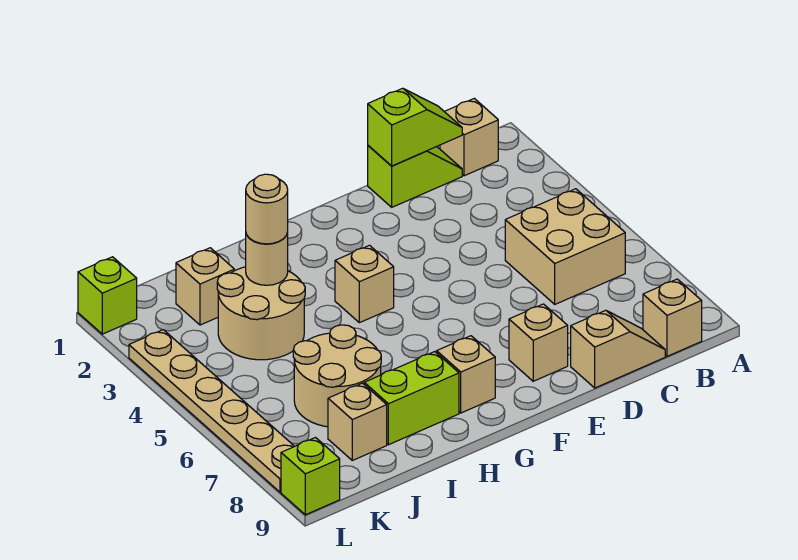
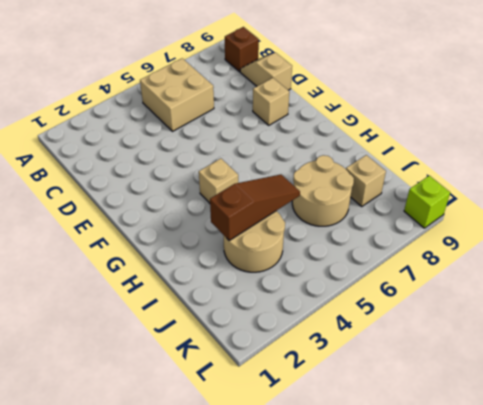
brown brick B9 level 1 -> tan brick B9 level 1
brown slope I3:I5 level 2 top 3 -> tan round brick I3 level 2
none -> tan brick B1 level 1
none -> lime slope C1:D1 level 1 top D
none -> tan brick G8 level 1

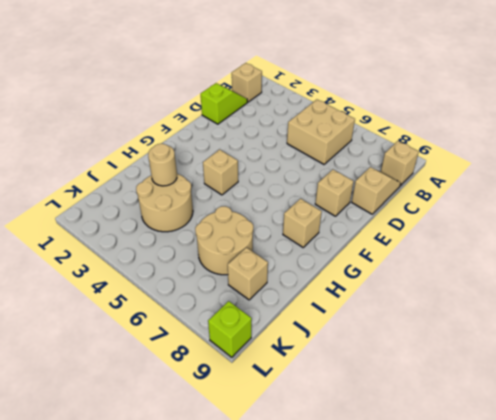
none -> lime brick H8:I8 level 1
none -> tan brick J2 level 1
none -> lime brick L1 level 1

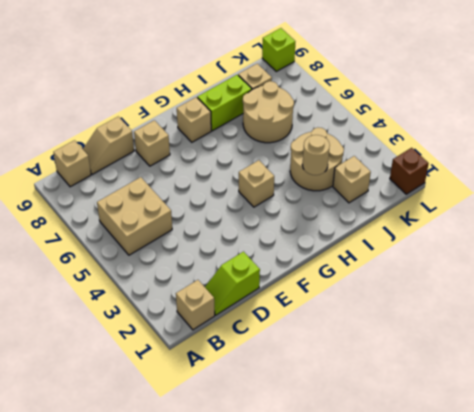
brown brick L1 level 1 -> lime brick L1 level 1
none -> tan plate L3:L8 level 1
none -> lime slope C1:D1 level 2 top D
none -> tan round brick I3 level 3

